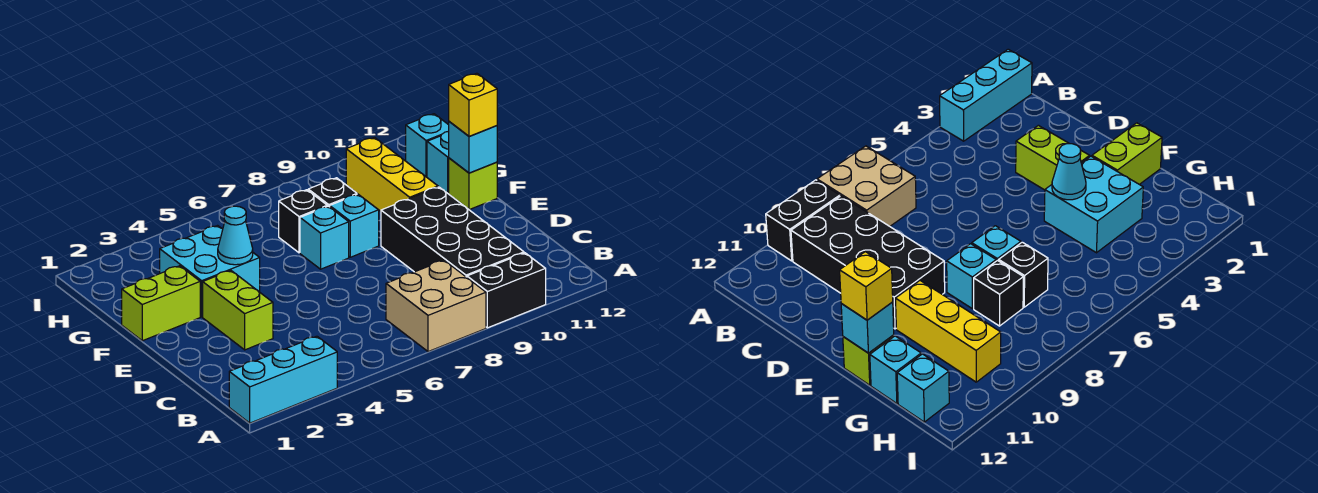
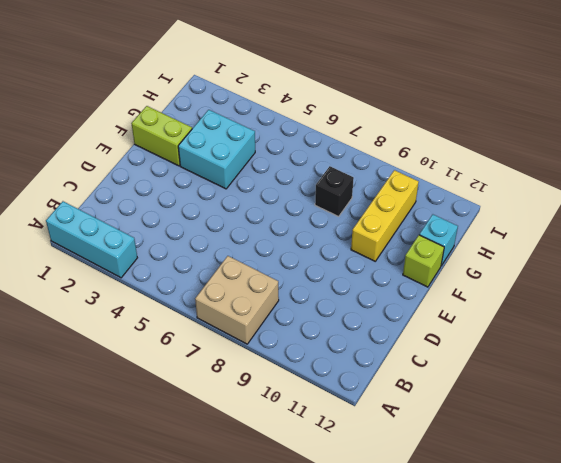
none -> black brick A9:A10 level 1
none -> black brick B9:E10 level 1
none -> lime brick D3:E3 level 1

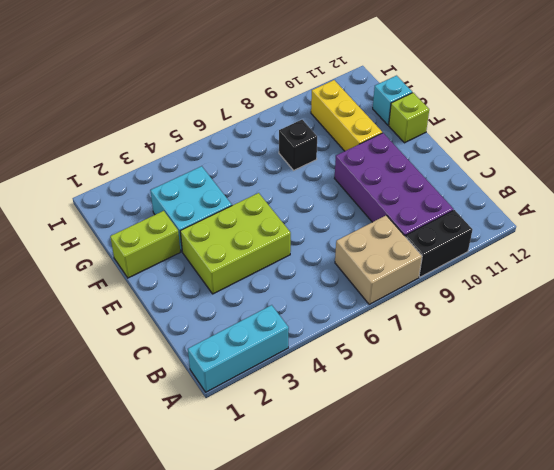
purple brick B9:E10 level 1 -> black brick B9:E10 level 1
lime brick D3:E5 level 1 -> lime brick D3:E3 level 1
none -> cyan brick F7 level 1
none -> cyan brick F8 level 1
none -> black brick G7 level 1

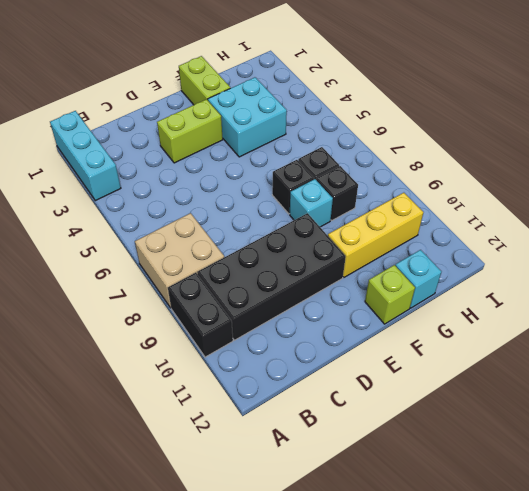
black brick F7 level 1 -> cyan brick F7 level 1
none -> cyan brick H12 level 1
none -> cyan cone F4 level 2
none -> cyan brick F12 level 2

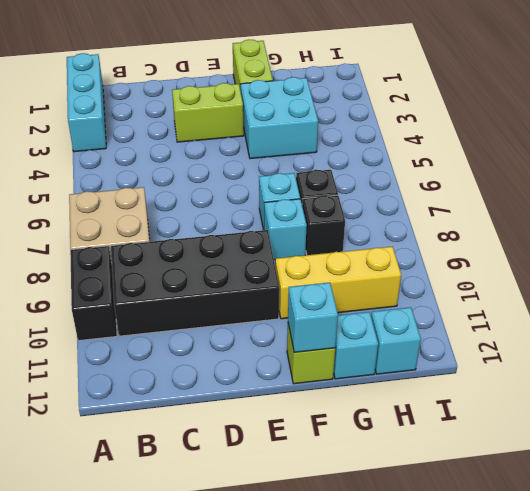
none -> cyan cone F4 level 2
none -> yellow brick F12 level 3

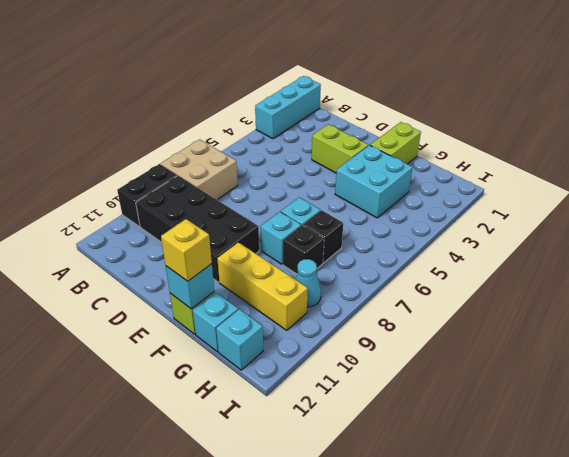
cyan cone H9 level 1 -> cyan cone F4 level 2

